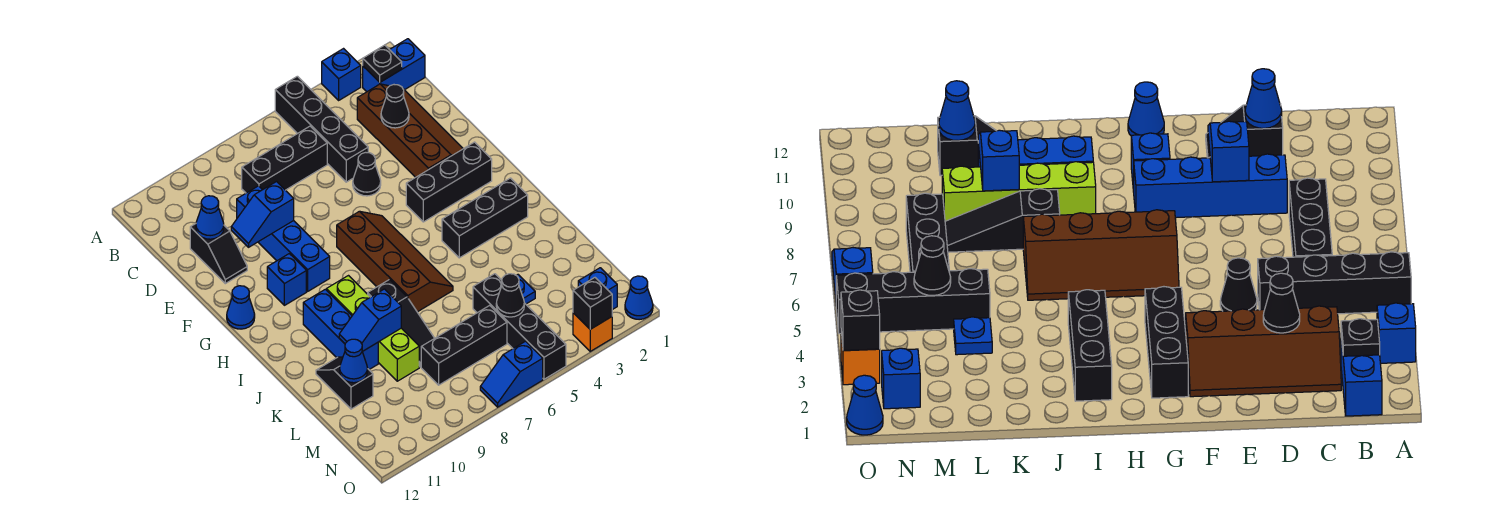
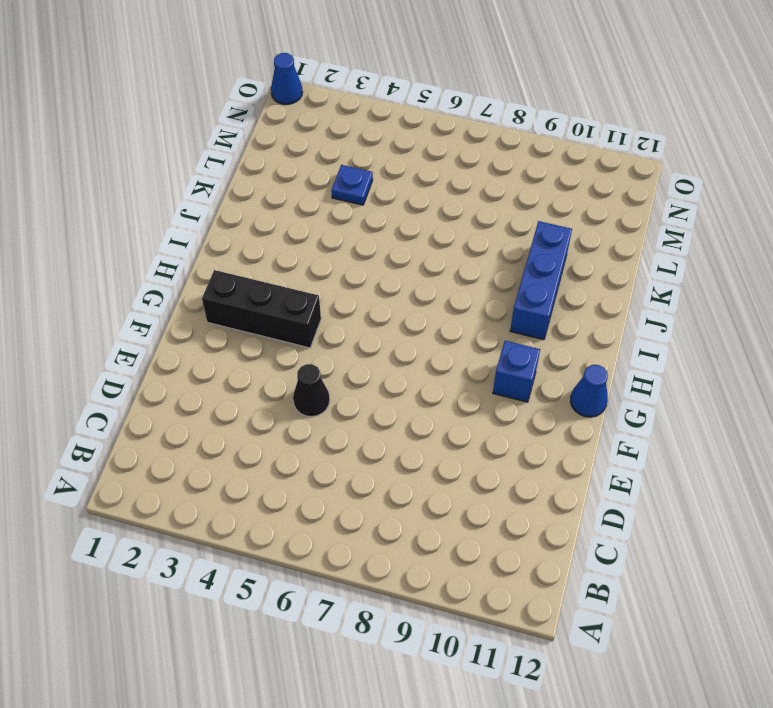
none -> blue brick A3 level 1
none -> black brick A5:D5 level 1
none -> blue brick B1:B2 level 1
none -> brown slope C2:F3 level 1 top 3

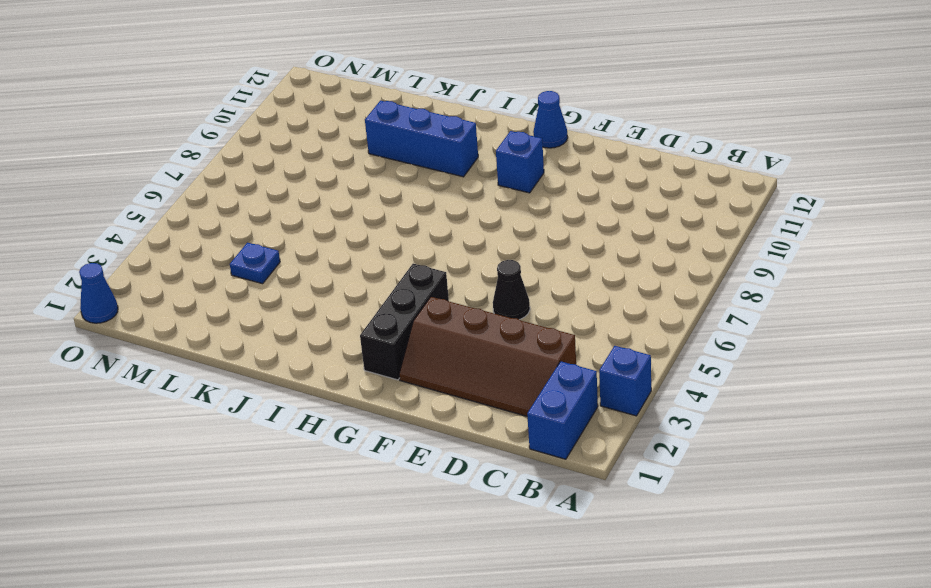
none -> black brick A5:D5 level 1
none -> black brick C6:C8 level 1
none -> blue brick D9:G9 level 1
none -> black slope D11:E11 level 1 top D

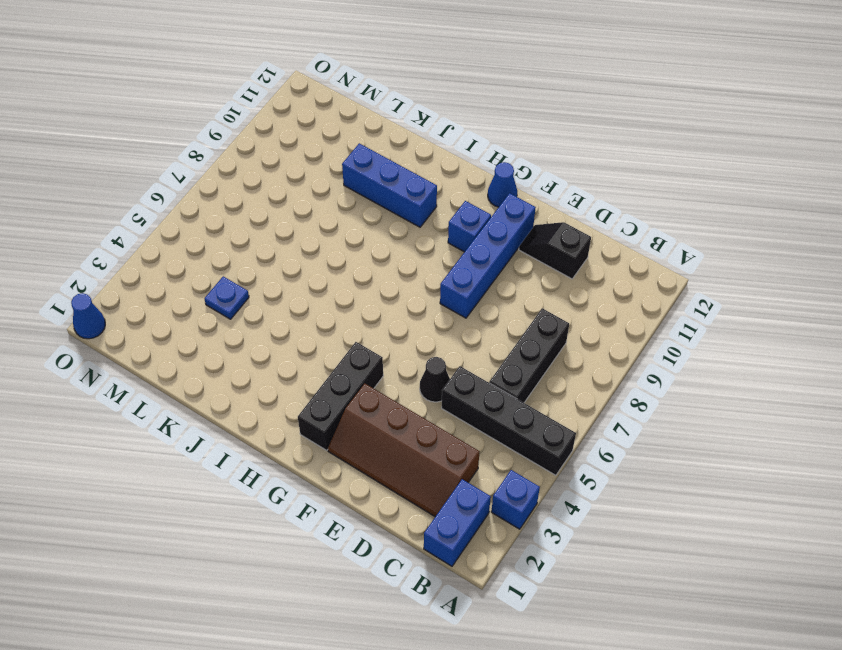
blue brick F8:F11 level 1 -> blue brick D9:G9 level 1
none -> brown slope G6:J7 level 1 top 7
none -> black brick I2:I4 level 1
none -> lime brick I9:L9 level 1
none -> black slope J8:L8 level 1 top J

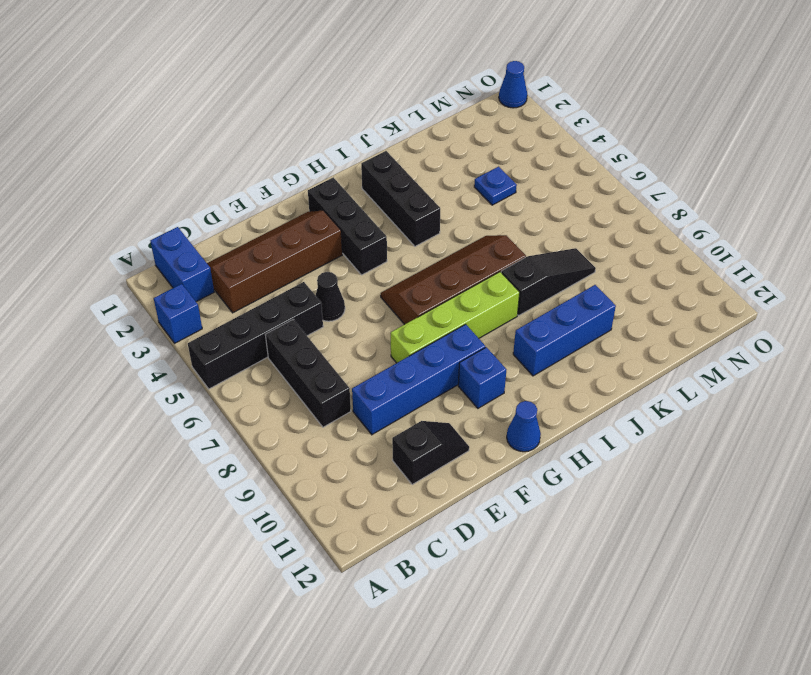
lime brick F8:I8 level 1 -> lime brick I9:L9 level 1
none -> black slope K11:L11 level 1 top L
none -> black brick L5:O5 level 1
none -> black brick M6:M8 level 1
none -> blue brick N2 level 1

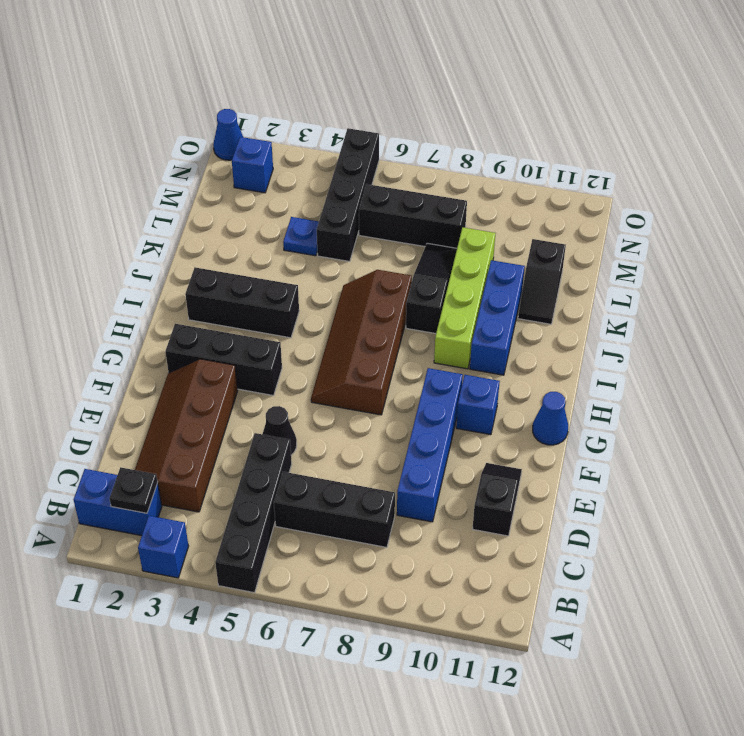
none -> orange brick O3 level 1
none -> blue slope O6:O7 level 1 top 6
none -> black cone D3 level 2
none -> blue cone D11 level 2

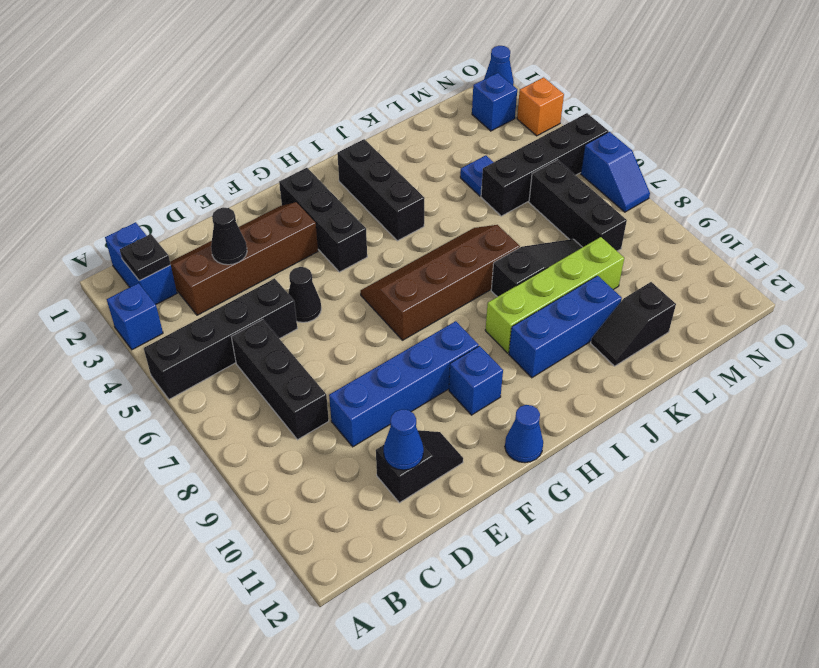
none -> blue slope E9:E10 level 2 top 9
none -> blue slope K9:K10 level 2 top 9
none -> blue cone L11 level 2
none -> black cone M5 level 2

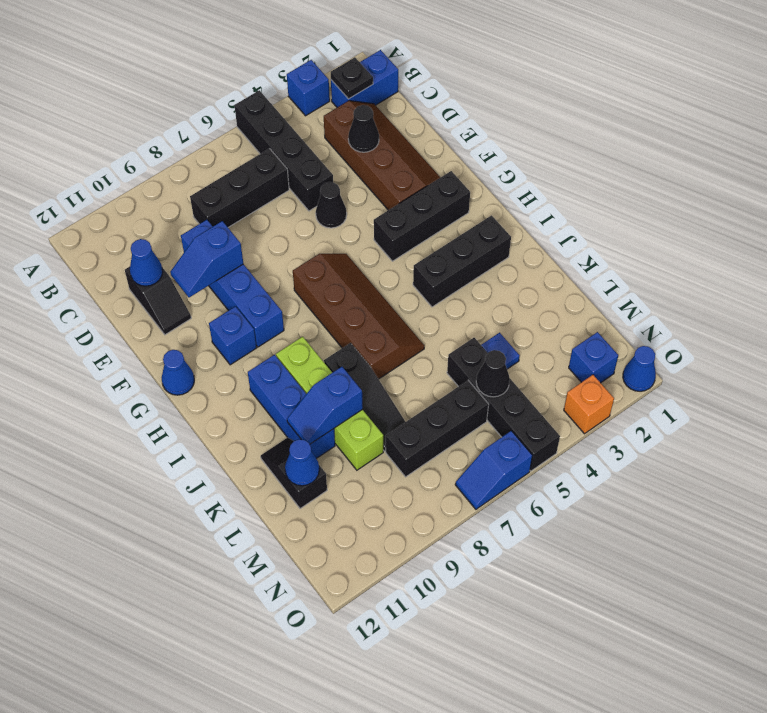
none -> black brick O3 level 2

